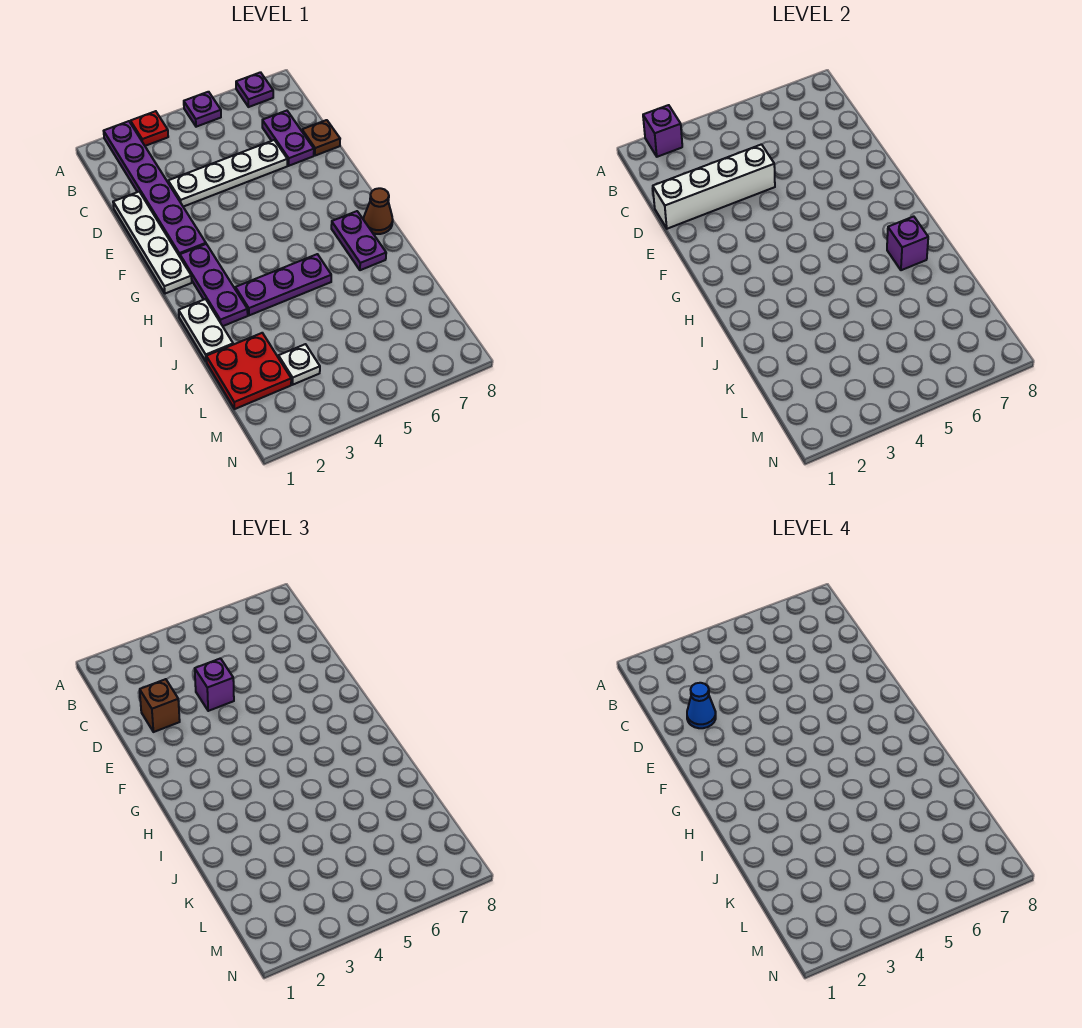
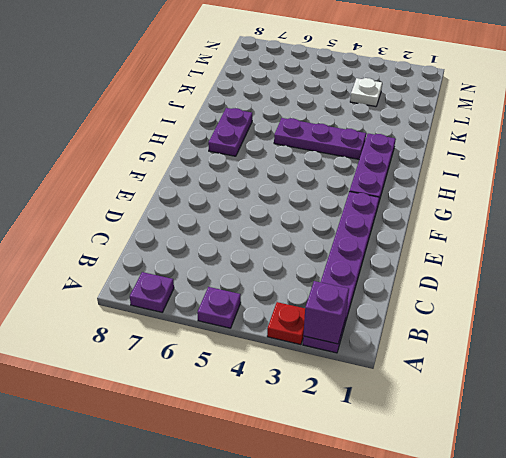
none -> purple plate C7:D7 level 1
none -> white plate D1:G1 level 1
none -> white plate D3:D6 level 1

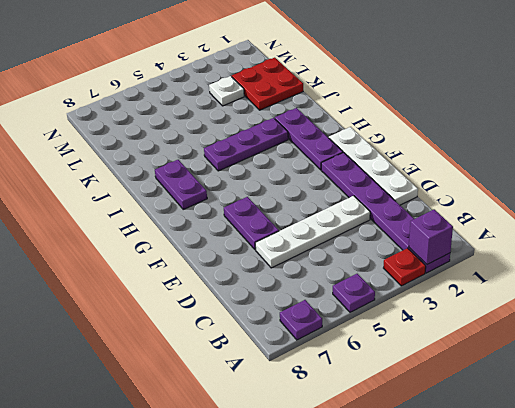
purple plate E6:F6 level 1 -> purple plate C7:D7 level 1
none -> brown plate D8 level 1
none -> brown cone H8 level 1
none -> white plate I1:J1 level 1

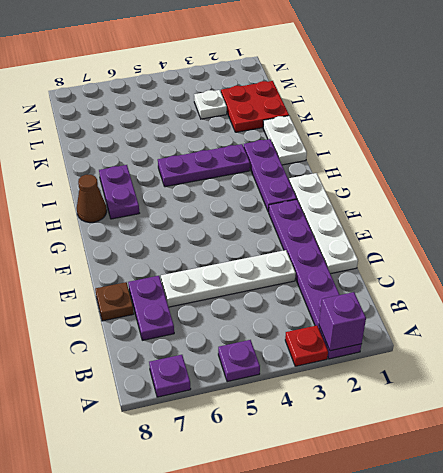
none -> white brick D1:D4 level 2
none -> purple brick I7 level 2
none -> brown brick D2 level 3

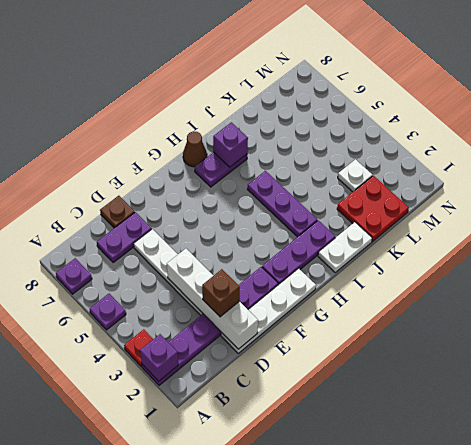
none -> purple brick D4 level 3
none -> blue cone D2 level 4

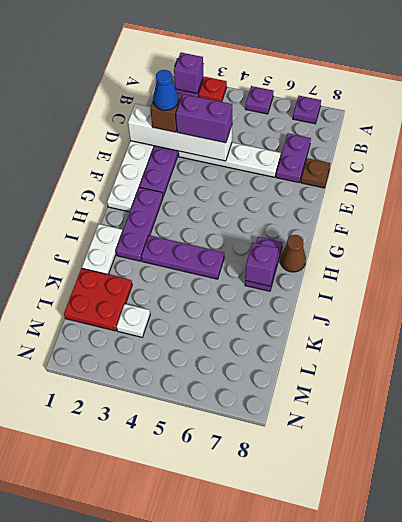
purple brick D3:D4 level 3 -> purple brick D4 level 3

